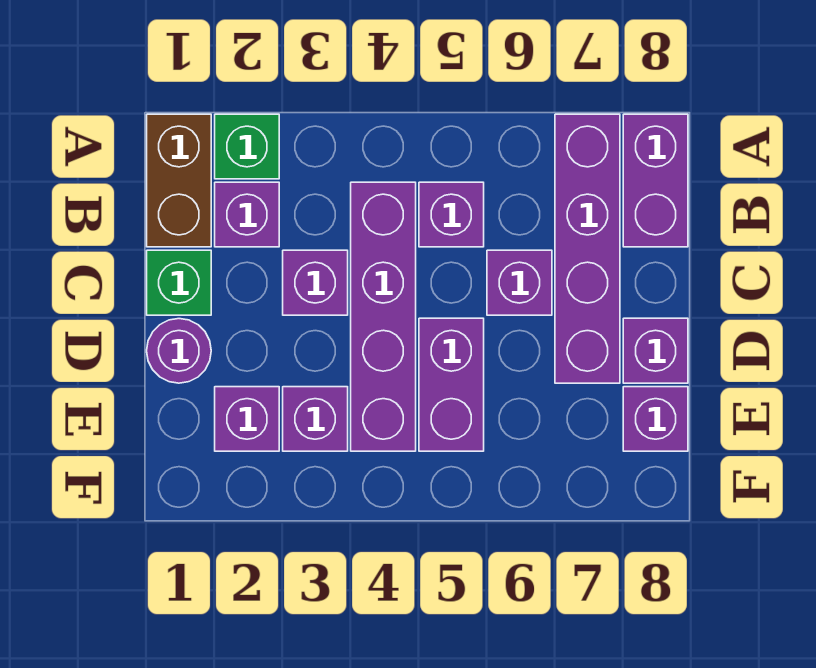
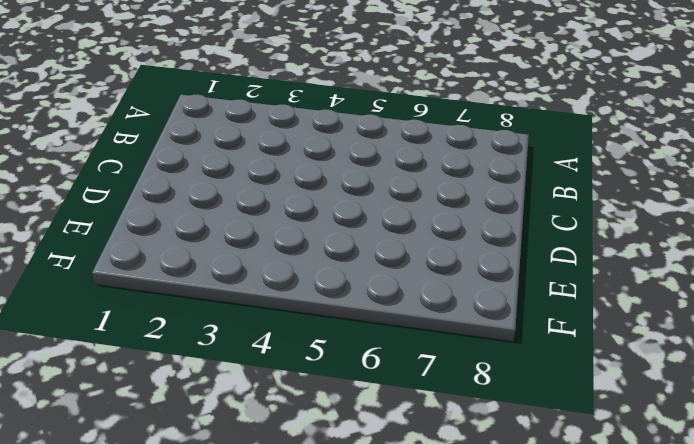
none -> brown brick A1:B1 level 1
none -> green brick A2 level 1
none -> purple brick A7:D7 level 1

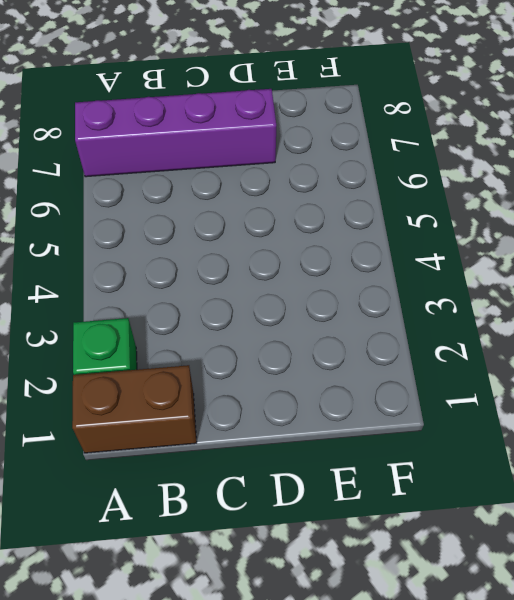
none -> purple brick A8:B8 level 1
none -> purple brick B2 level 1
none -> purple brick B4:E4 level 1

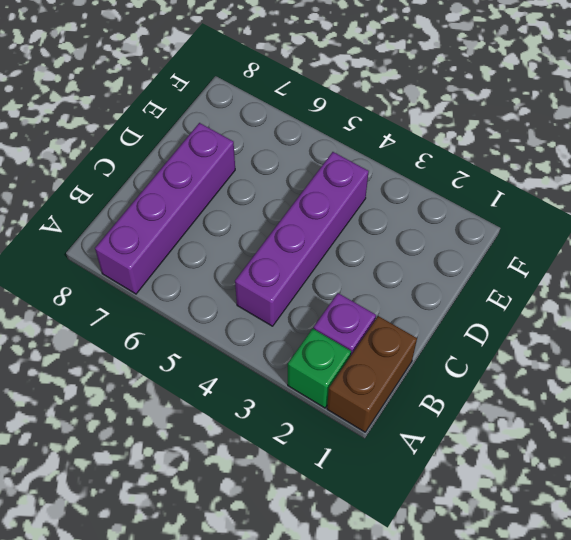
none -> purple brick A8:B8 level 1
none -> purple brick B5 level 1
none -> green brick C1 level 1

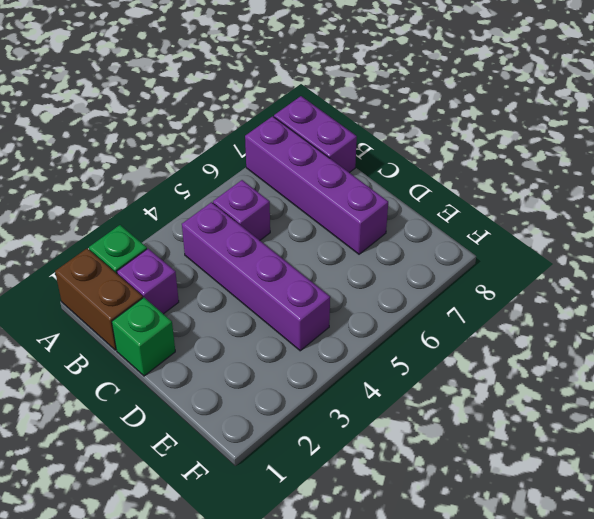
none -> purple brick C3 level 1
none -> purple brick C6 level 1
none -> purple round brick D1 level 1

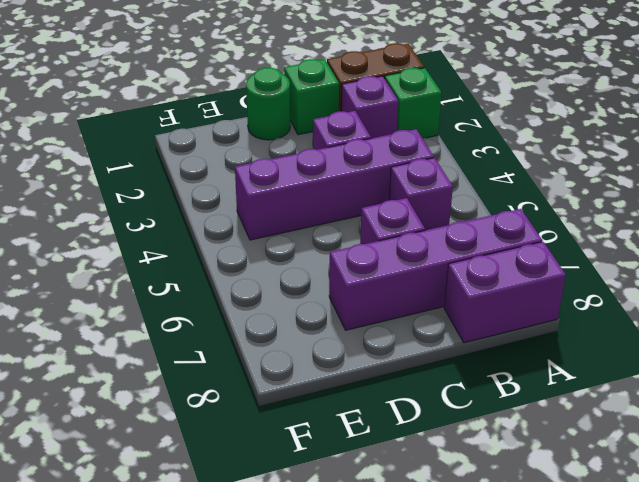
green round brick D1 level 1 -> purple round brick D1 level 1
none -> purple brick D5:E5 level 1
none -> purple brick D8 level 1
none -> purple brick E2 level 1

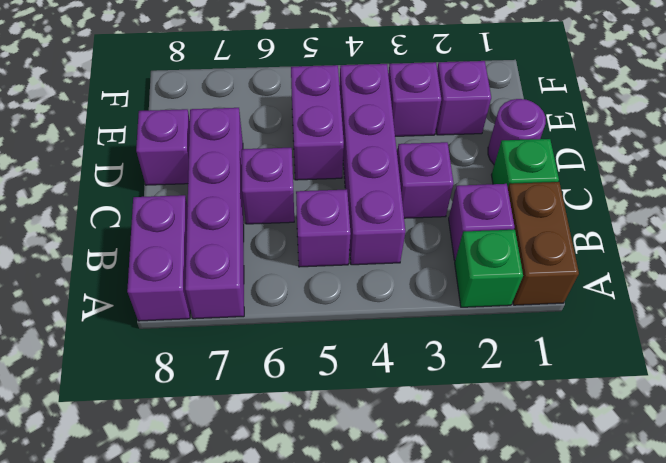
none -> purple brick E8 level 1

